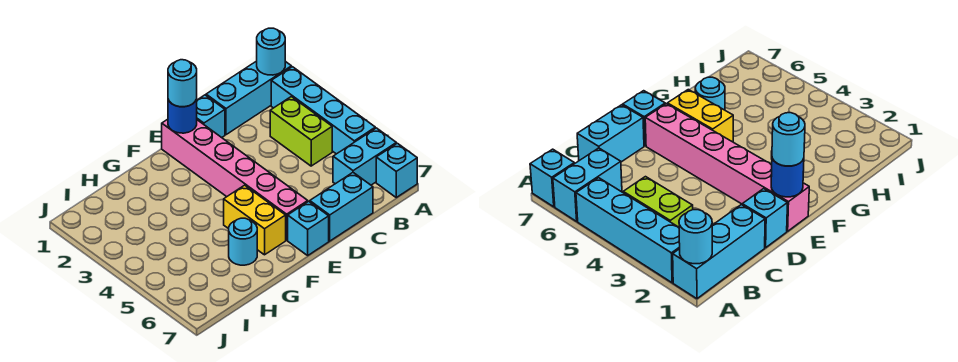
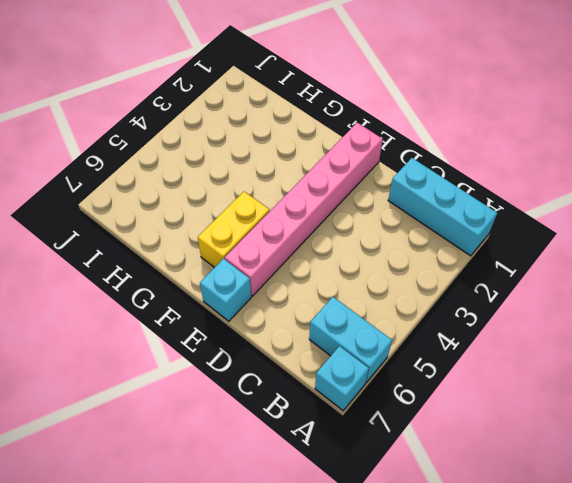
none -> cyan brick A2:A5 level 1
none -> lime brick B3:B4 level 1
none -> cyan brick C7:D7 level 1

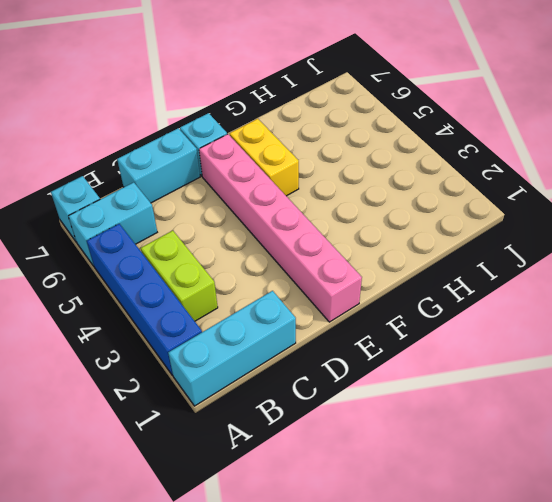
blue brick A2:A5 level 1 -> cyan brick A2:A5 level 1
none -> cyan brick D1 level 1
none -> cyan round brick G6 level 1
none -> cyan round brick A1 level 2

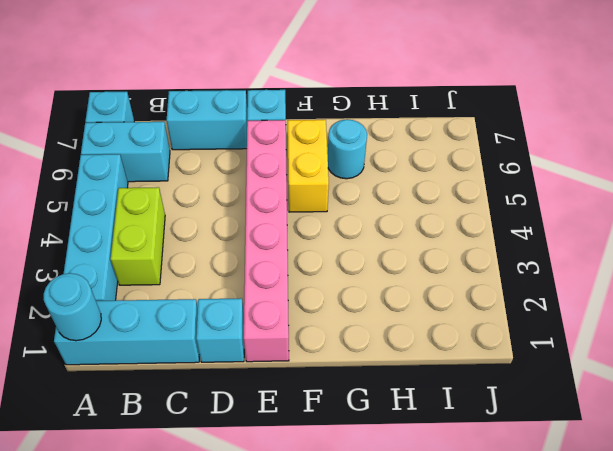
none -> blue round brick E1 level 2
none -> cyan round brick E1 level 3

